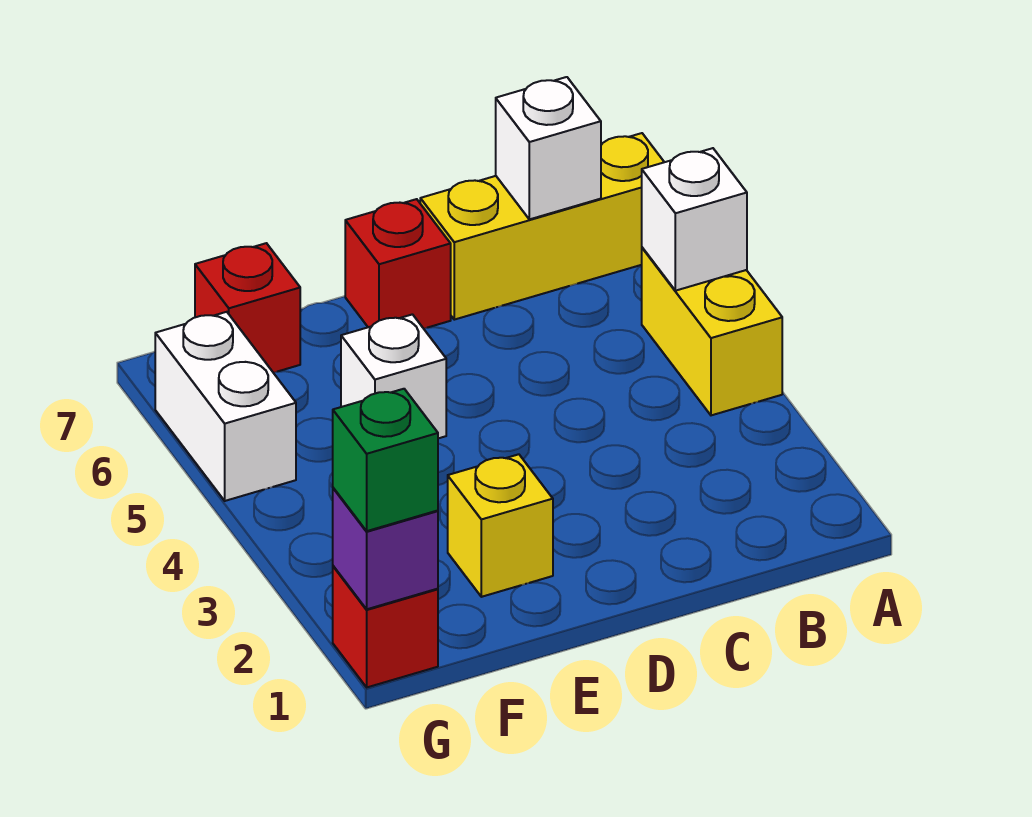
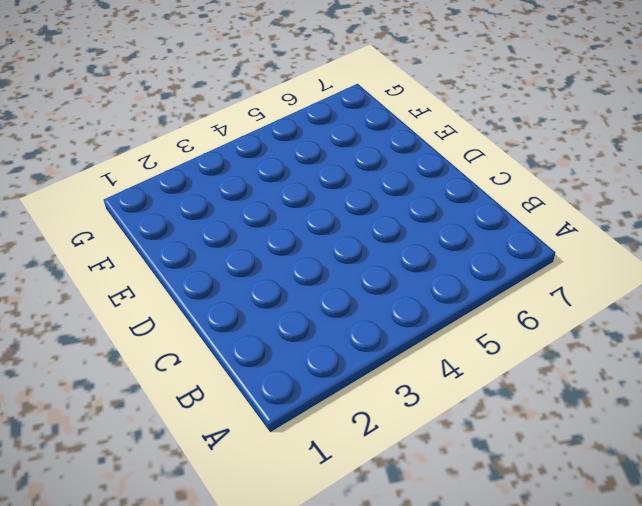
none -> yellow brick A4:A5 level 1
none -> yellow brick A7:C7 level 1
none -> red brick D7 level 1

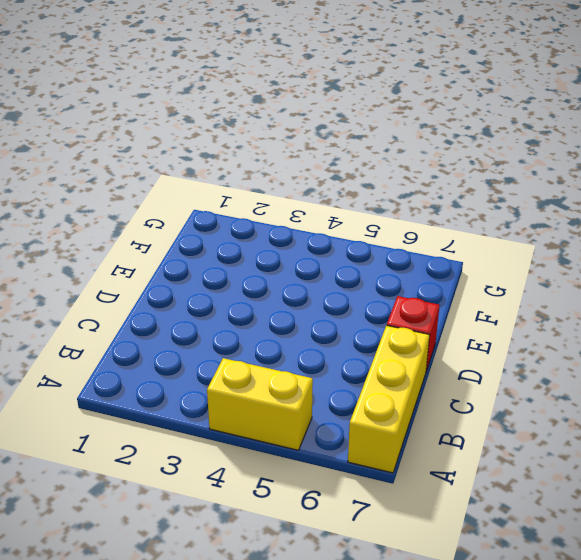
none -> yellow brick E2 level 1
none -> white brick E5 level 1
none -> red brick F7 level 1

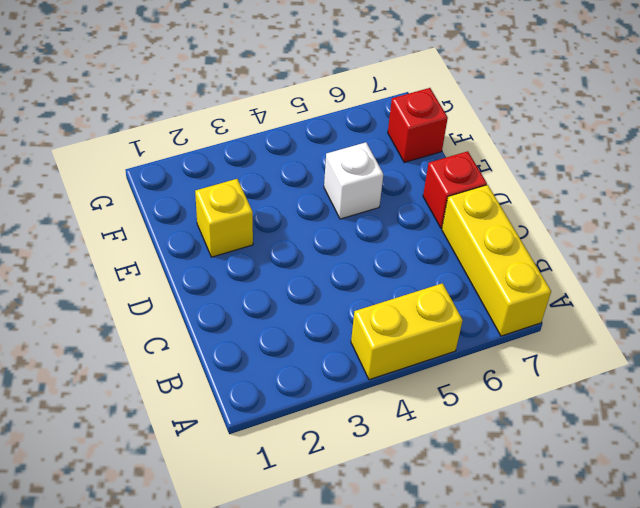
none -> red brick G1 level 1
none -> white brick G5:G6 level 1
none -> white brick A5 level 2

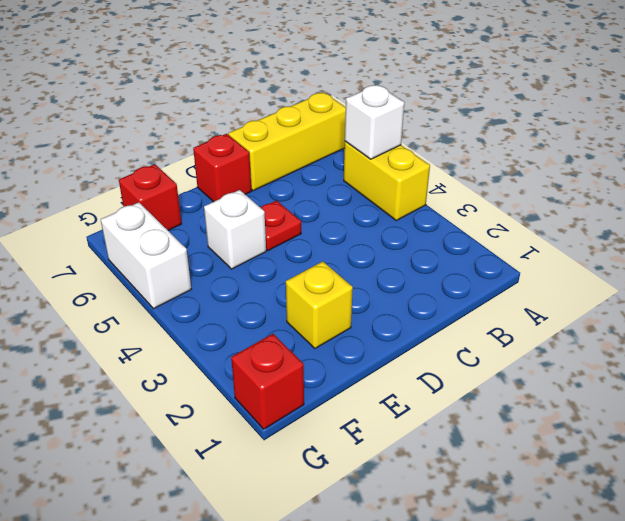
red plate D5 level 1 -> none
none -> white brick B7 level 2
none -> purple brick G1 level 2
none -> green brick G1 level 3

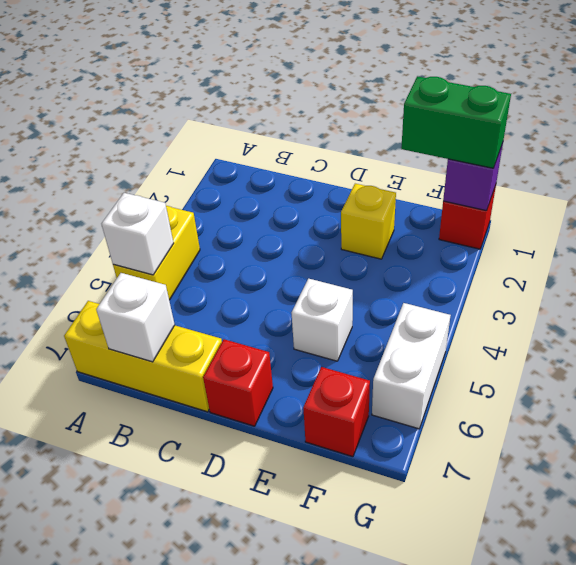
green brick F1:G1 level 3 -> green brick G1 level 3

